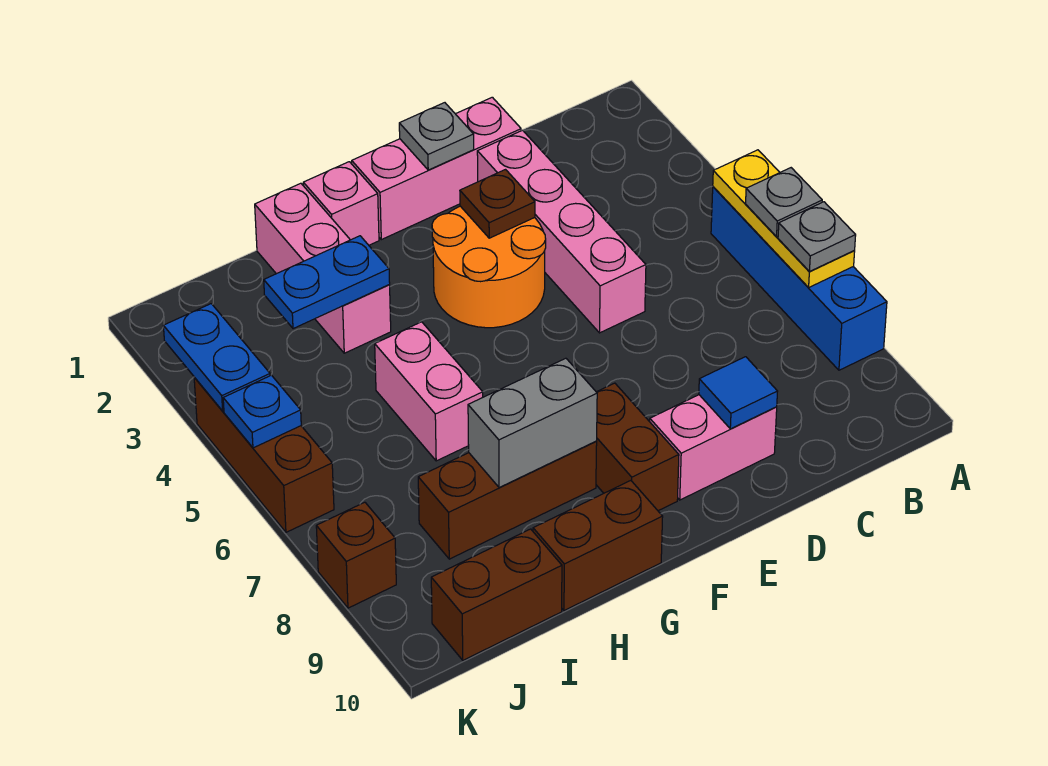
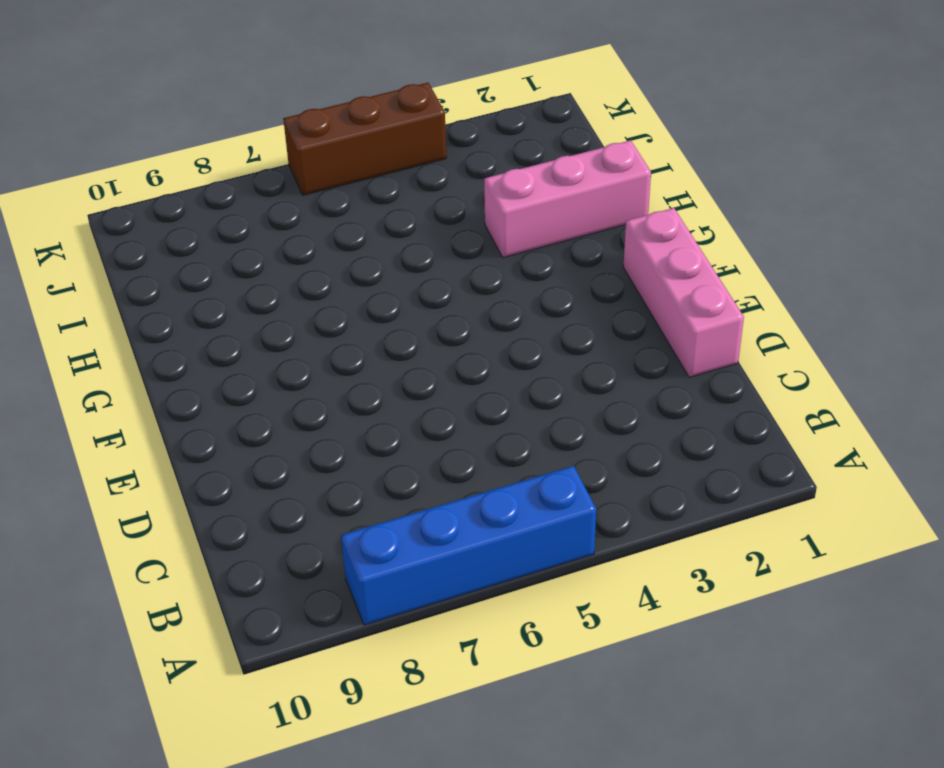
none -> pink brick D2:D5 level 1
none -> pink brick D9:E9 level 1
none -> orange round brick E3:F4 level 1

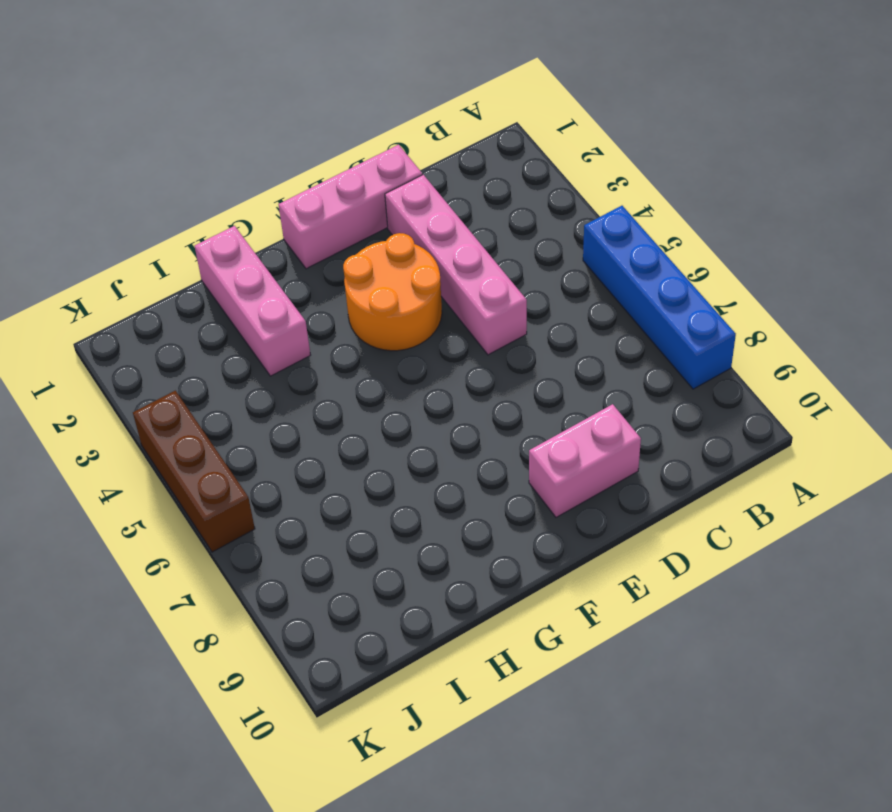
none -> brown brick F8:F9 level 1
none -> pink brick G1 level 1
none -> brown brick G8:I8 level 1

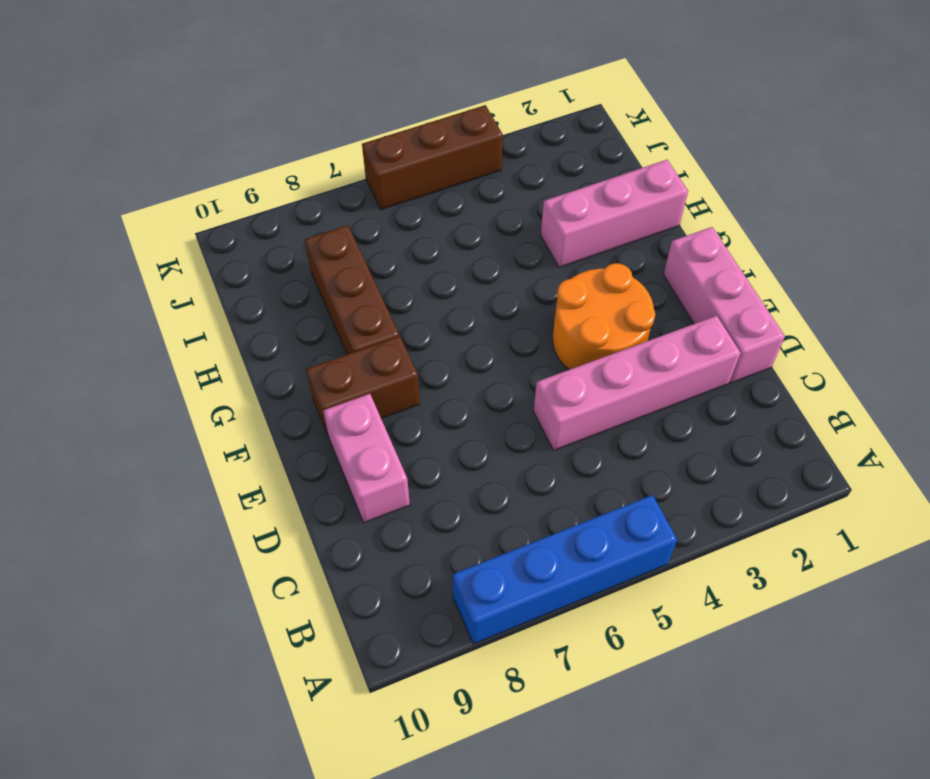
none -> pink brick G1 level 1
none -> brown brick G10:H10 level 1
none -> pink brick H5:H6 level 1

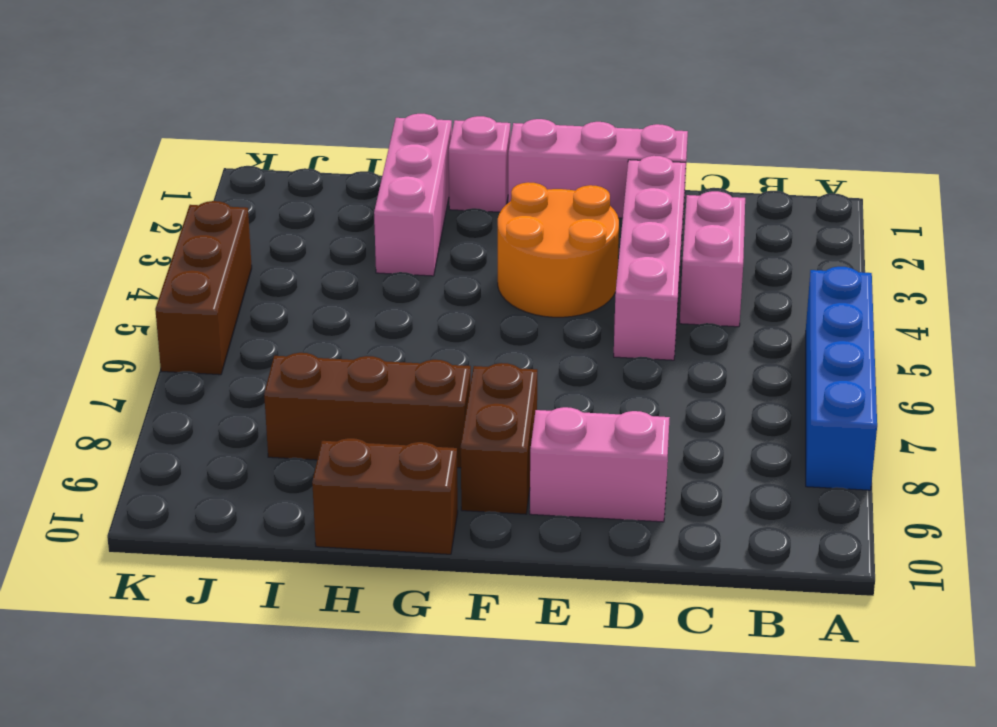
pink brick C3:C4 level 1 -> pink brick H5:H6 level 1
none -> brown brick I10:J10 level 1
none -> brown brick K8 level 1
none -> yellow plate A5:A7 level 2

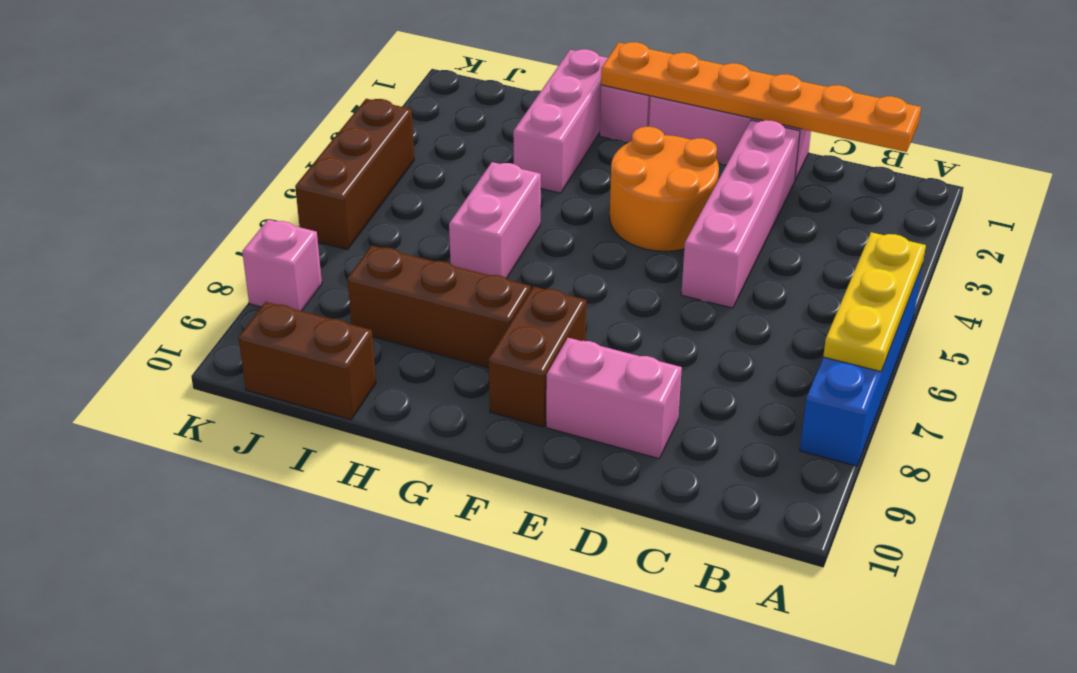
orange plate B1:G1 level 2 -> grey plate E1 level 2
pink brick K8 level 1 -> brown brick K8 level 1
none -> brown brick G10:H10 level 1
none -> blue tile D9 level 2
none -> brown plate E3 level 2

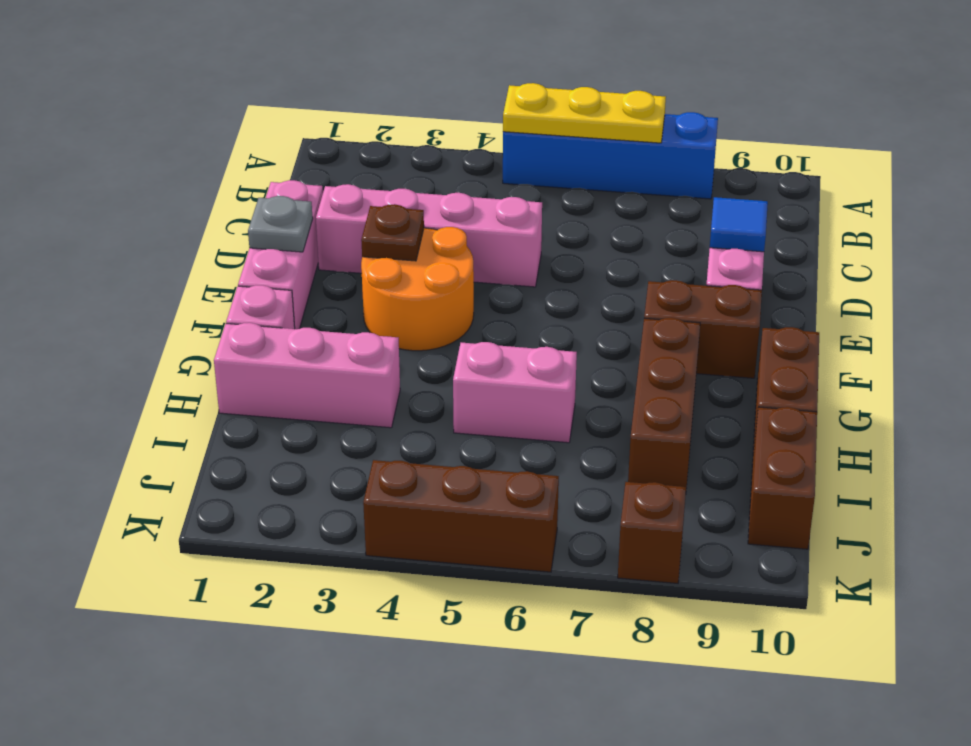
none -> grey brick G8:H8 level 2
none -> blue plate H3:I3 level 2
none -> blue plate K3:K4 level 2

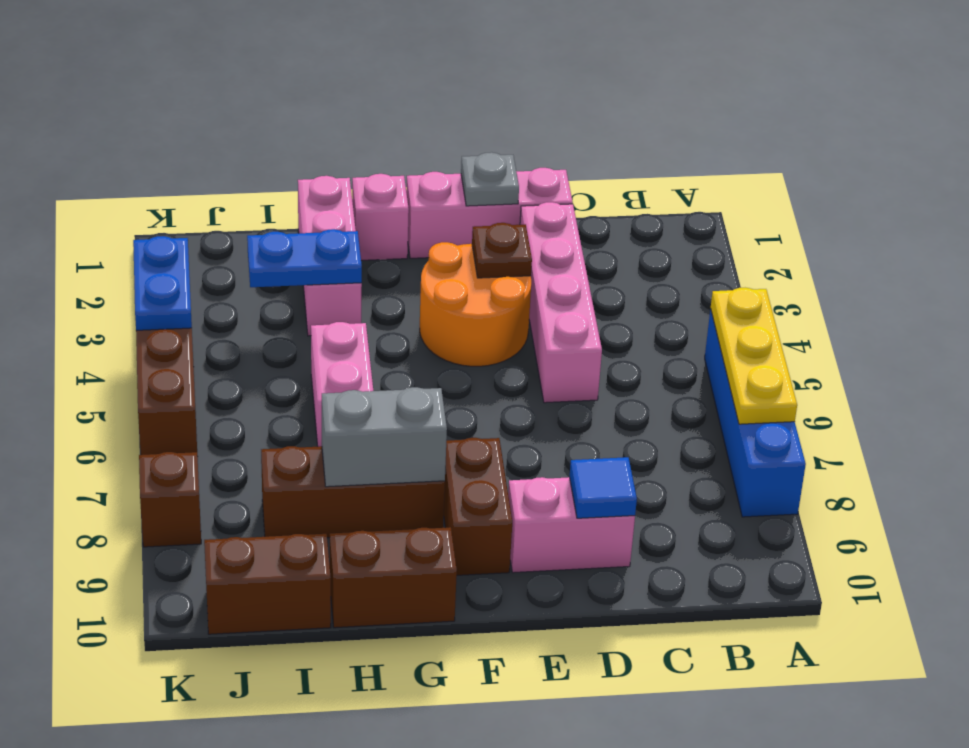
none -> blue plate K5 level 2
none -> grey plate A6 level 3
none -> grey plate A7 level 3

